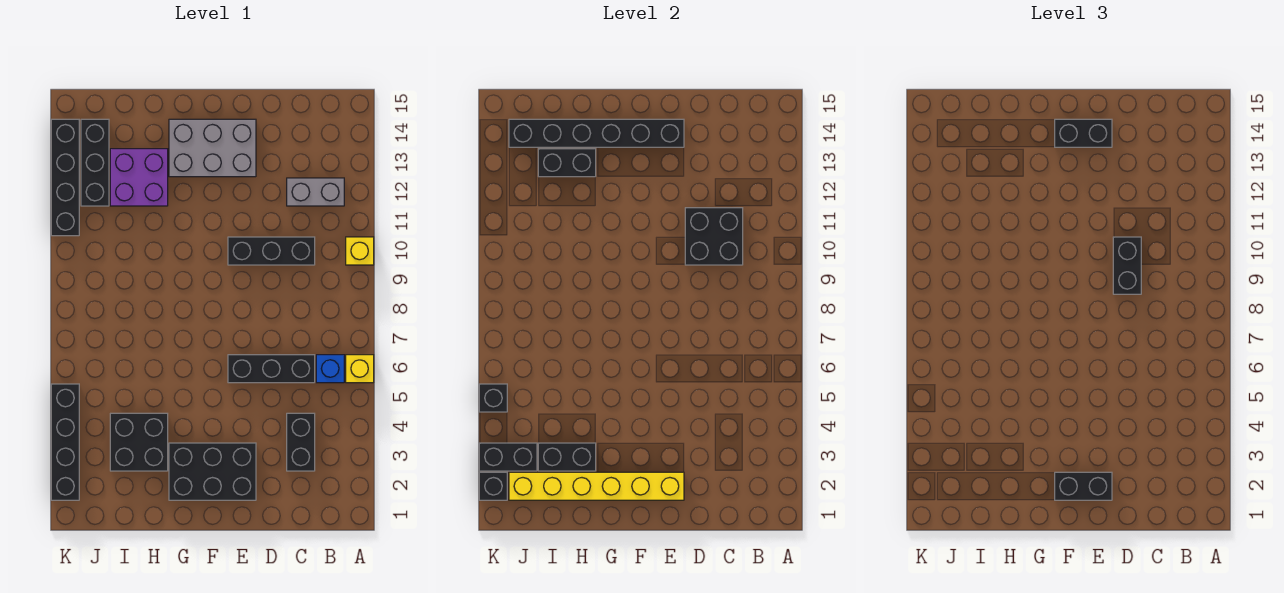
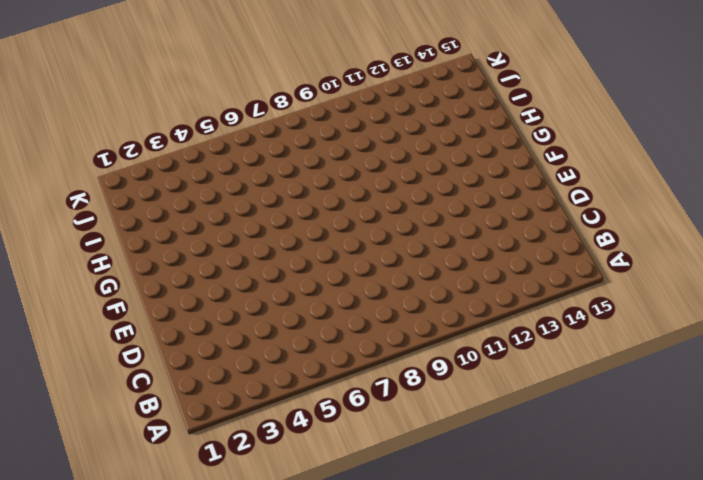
none -> yellow brick A6 level 1
none -> yellow brick A10 level 1
none -> blue brick B6 level 1

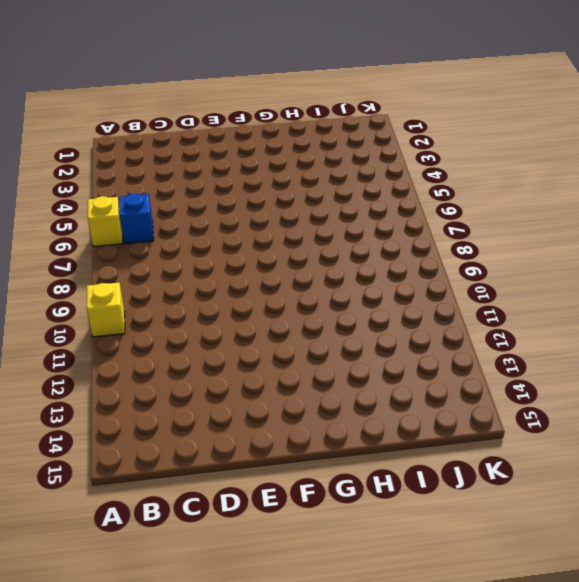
none -> grey brick B12:C12 level 1
none -> black brick C3:C4 level 1
none -> black brick C6:E6 level 1

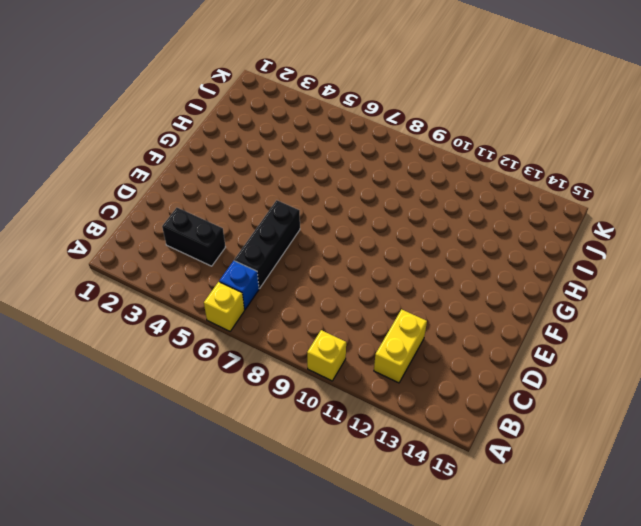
yellow brick B12:C12 level 1 -> grey brick B12:C12 level 1
none -> black brick C10:E10 level 1
none -> black brick E2:G3 level 1
none -> grey brick E13:G14 level 1

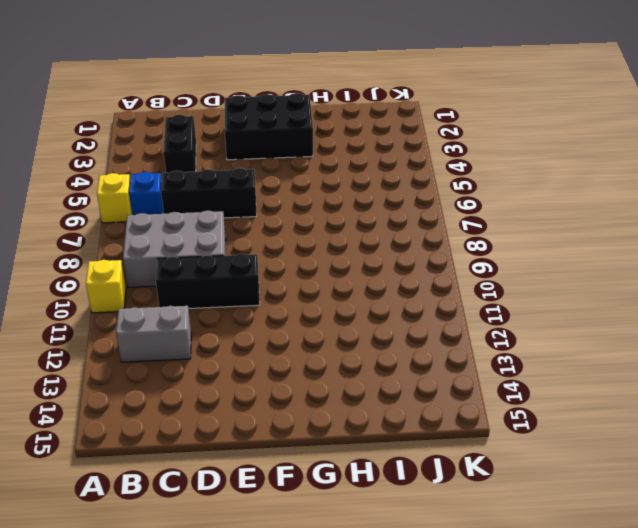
grey brick B8:D9 level 1 -> grey brick E13:G14 level 1
none -> black brick H3:I4 level 1
none -> purple brick H12:I13 level 1
none -> black brick J12:J14 level 1

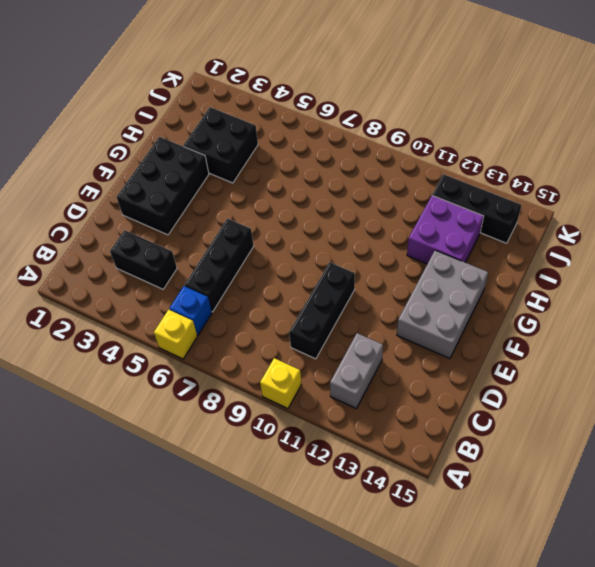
none -> black brick K2:K5 level 1
none -> black brick K11:K14 level 1
none -> black brick C10:D11 level 2

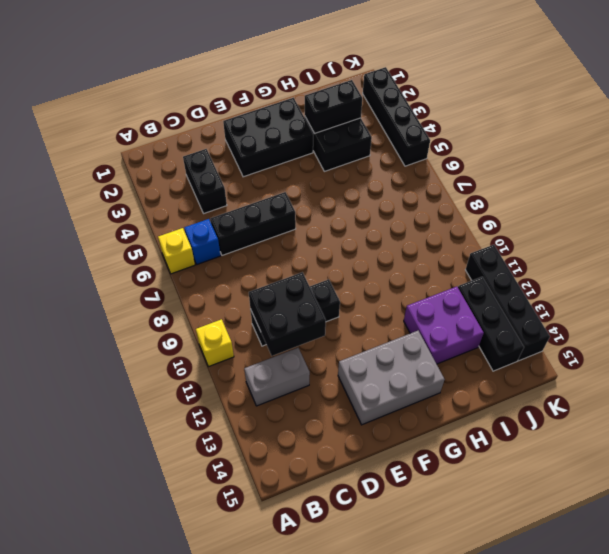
none -> yellow brick E2:J2 level 2
none -> black brick E14:J14 level 2
none -> black brick H13:I13 level 2

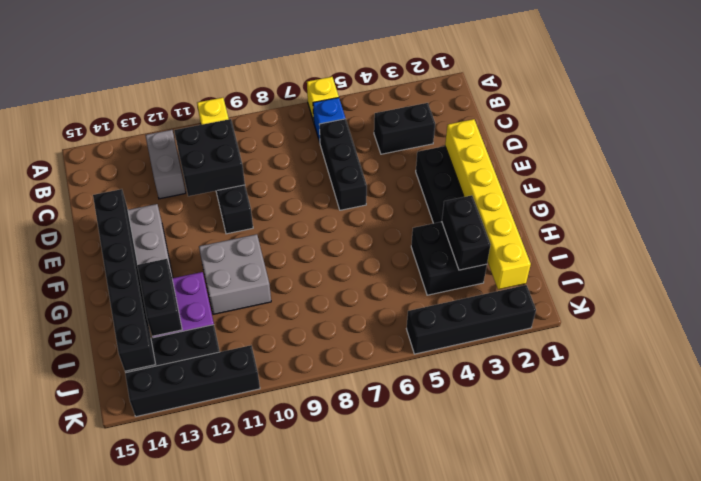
grey brick G10:H11 level 1 -> none
none -> black brick J3:K3 level 2
none -> black brick K2 level 2
none -> black brick K5 level 2

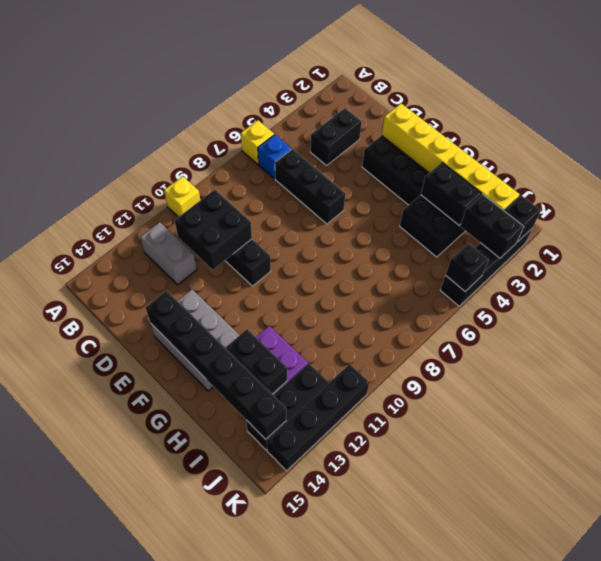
none -> black brick D9:D10 level 3
none -> black brick E2:F2 level 3
none -> black brick E14:F14 level 3

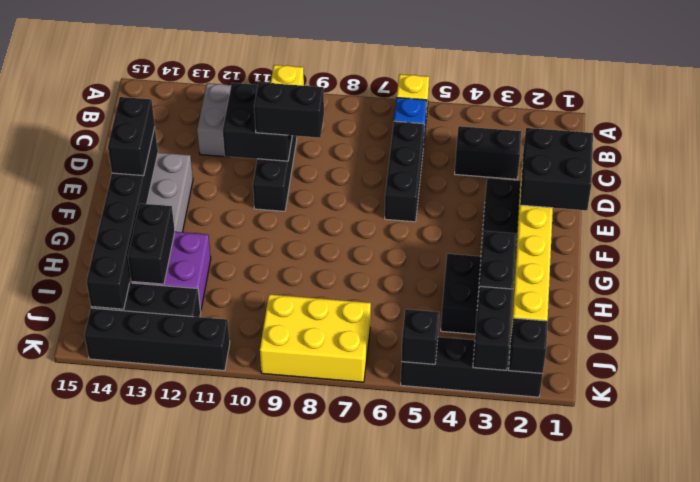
black brick E1:F2 level 3 -> black brick E2:F2 level 3
yellow brick J7:K9 level 1 -> none

